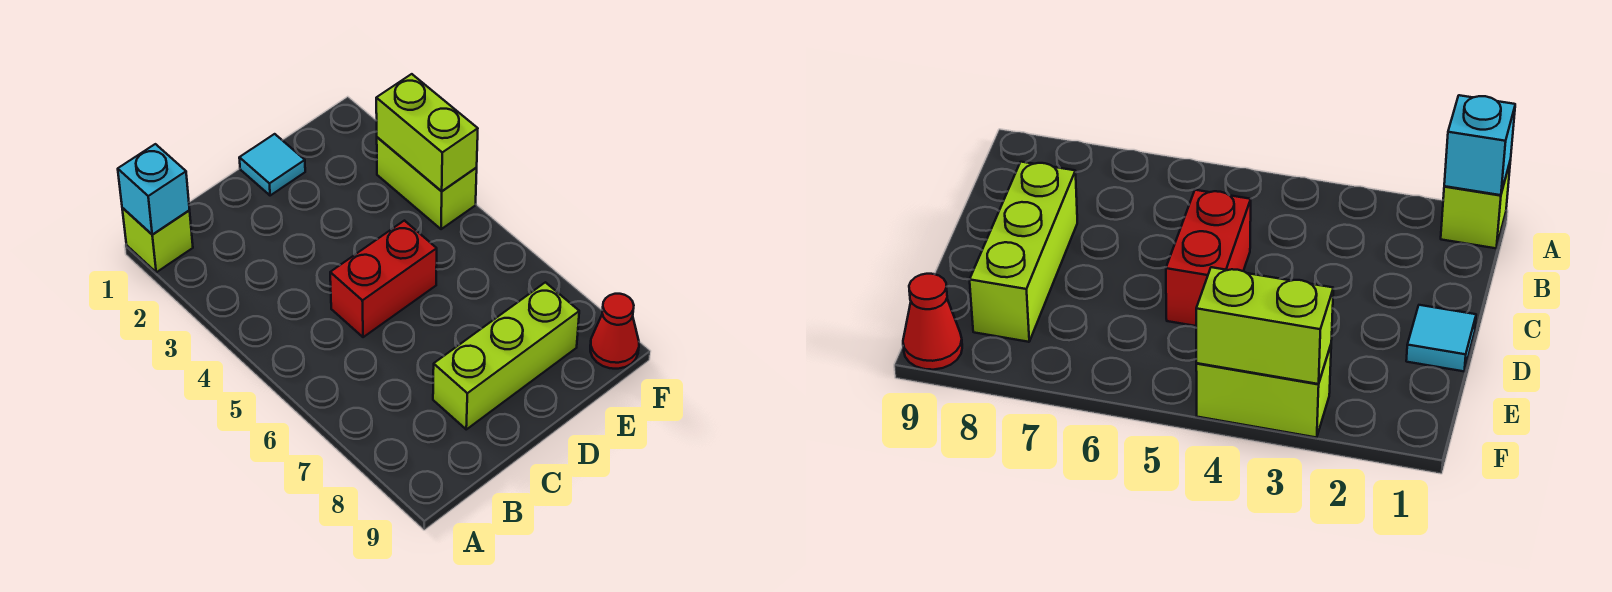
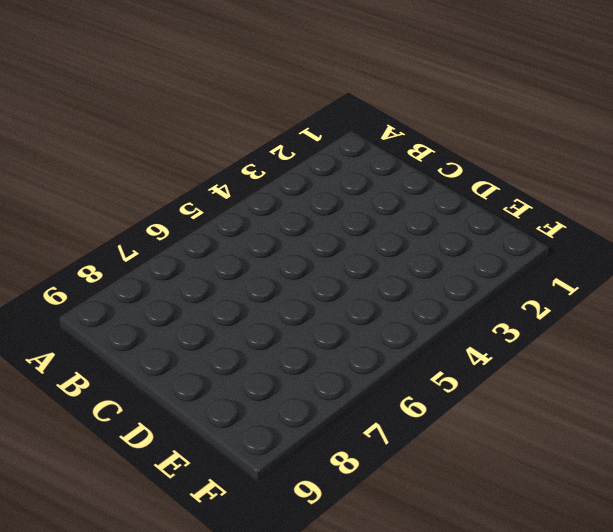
none -> lime brick A1 level 1
none -> red brick C5:D5 level 1

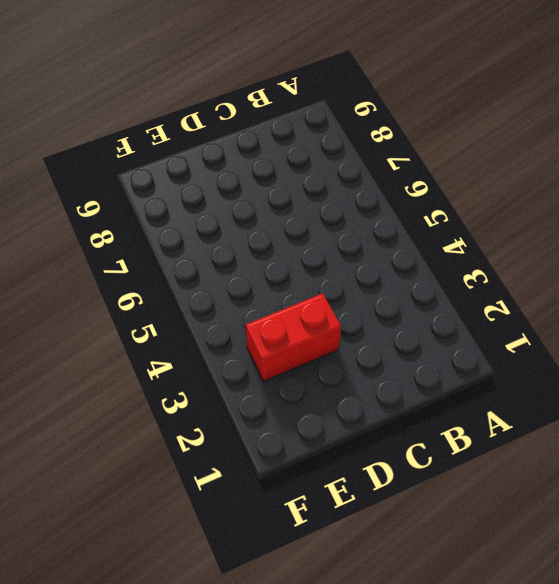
red brick D3:E3 level 1 -> red brick C5:D5 level 1
none -> lime brick A1 level 1
none -> lime brick C8:E8 level 1

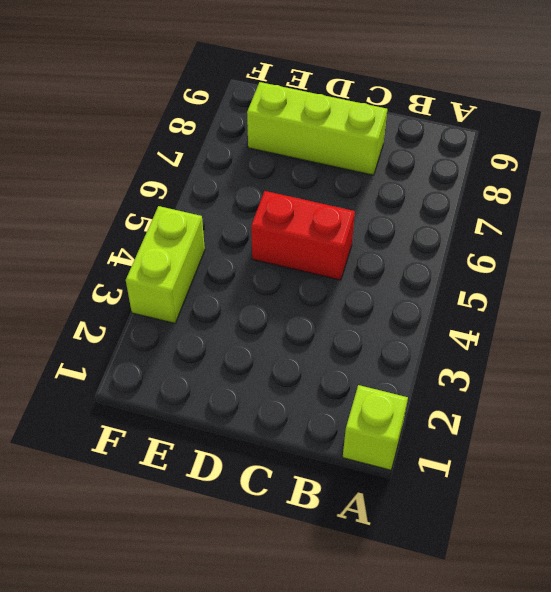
none -> cyan tile D1 level 1
none -> red cone F9 level 1

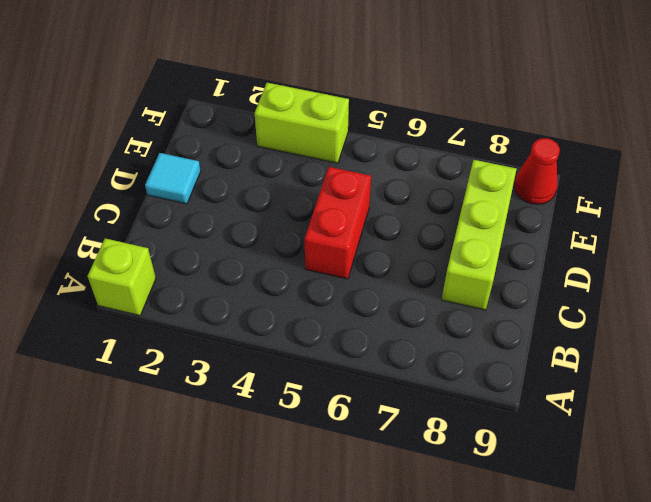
none -> cyan brick A1 level 2
none -> lime brick F3:F4 level 2

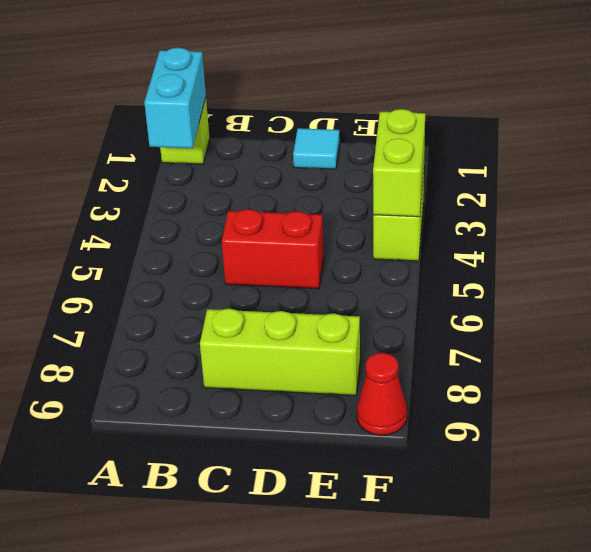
cyan brick A1:A2 level 2 -> cyan brick A1 level 2

